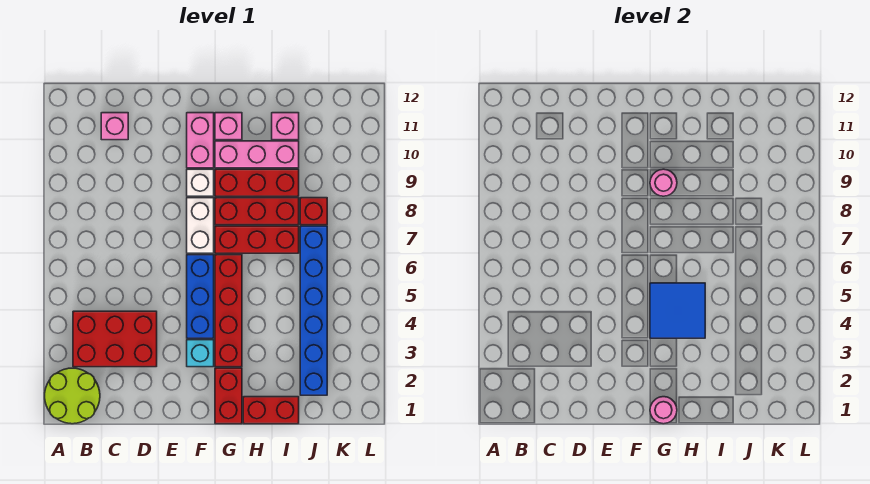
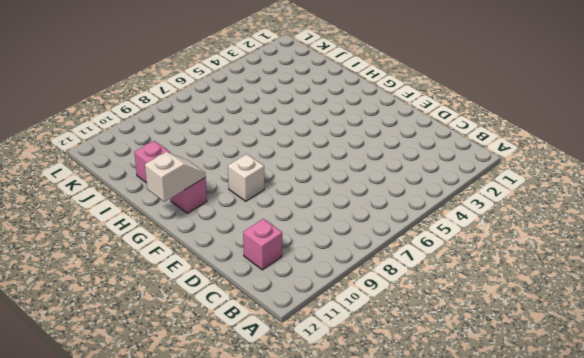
white slope G11:G12 level 2 top 12 -> none
none -> lime round brick A1:B2 level 1
none -> red brick B3:D4 level 1
none -> cyan brick F3 level 1

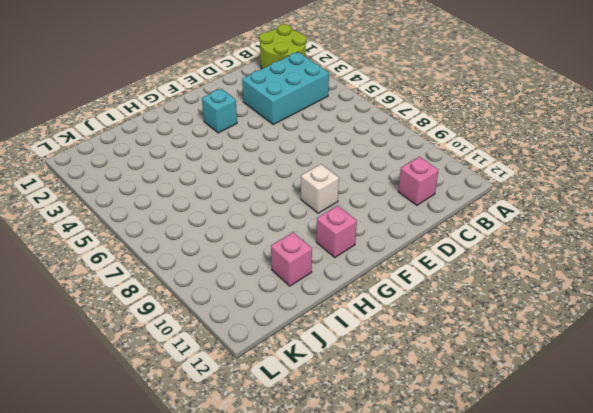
cyan brick B3:D4 level 1 -> red brick B3:D4 level 1
none -> blue brick F4:F6 level 1
none -> white brick F7:F8 level 1
none -> pink brick F10:F11 level 1

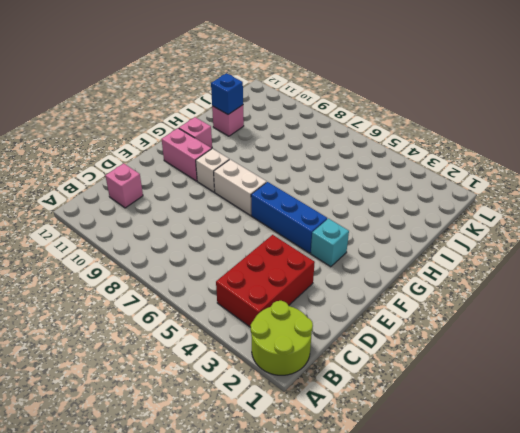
blue brick I11 level 2 -> none
none -> red brick G1:G2 level 1
none -> red brick G3:G6 level 1
none -> red brick G7:I7 level 1

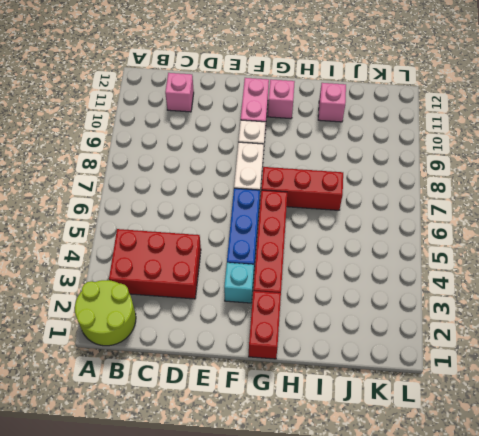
none -> red brick G8:I8 level 1
none -> red brick G9:I9 level 1
none -> pink brick G10:I10 level 1

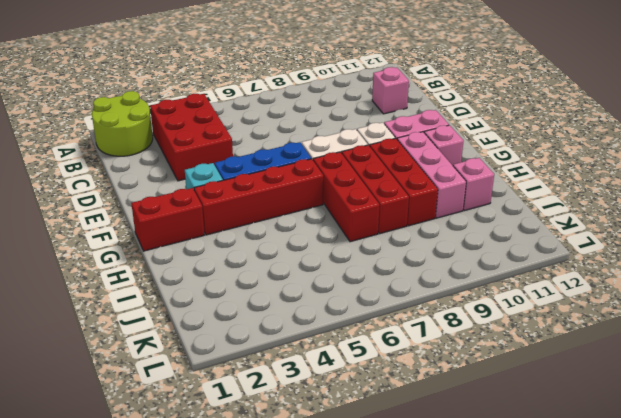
none -> red brick H1:I1 level 1
none -> blue brick J2:J7 level 1
none -> red brick J8 level 1

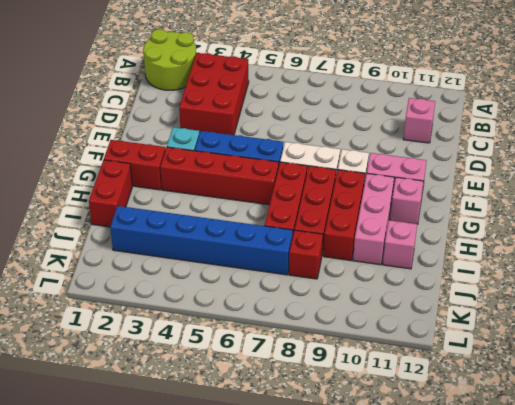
none -> pink round brick G1 level 2
none -> blue tile G4:H5 level 2
none -> pink round brick G9 level 2

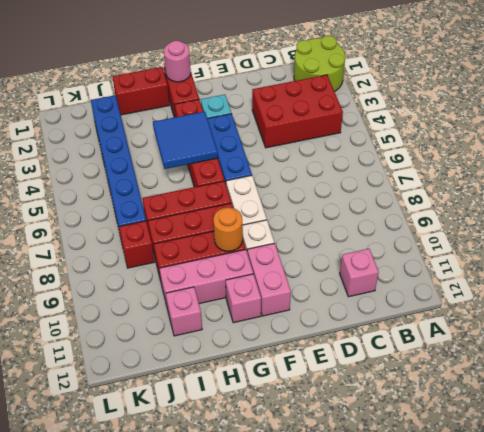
orange round brick G9 level 2 -> pink round brick G9 level 2

